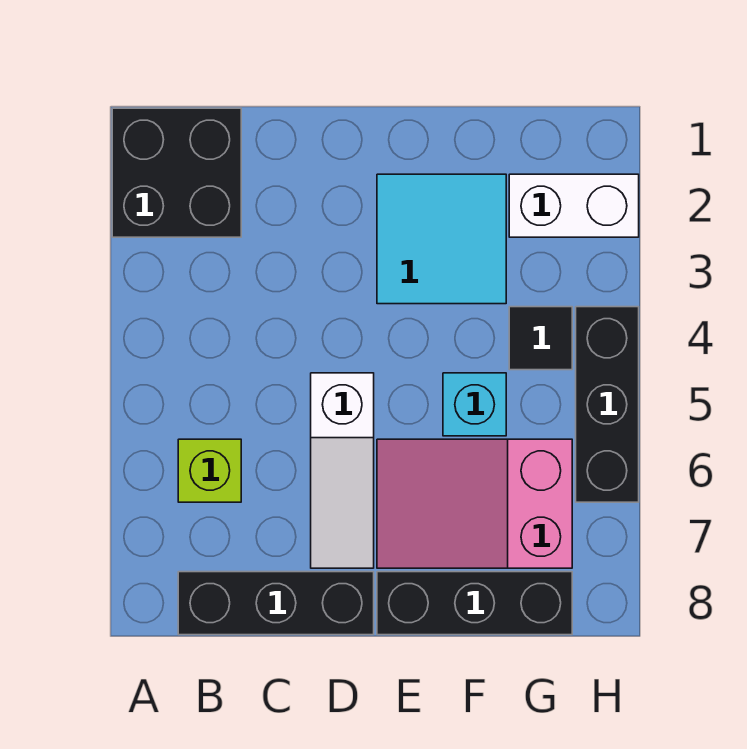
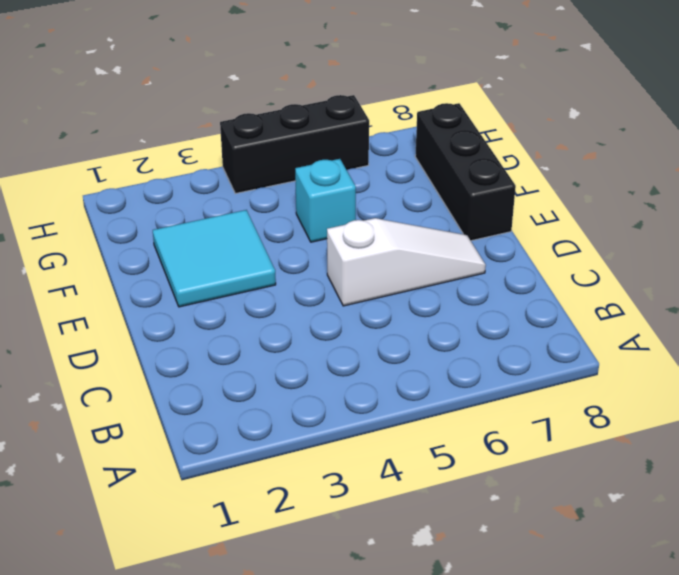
none -> black brick A1:B2 level 1
none -> lime brick B6 level 1

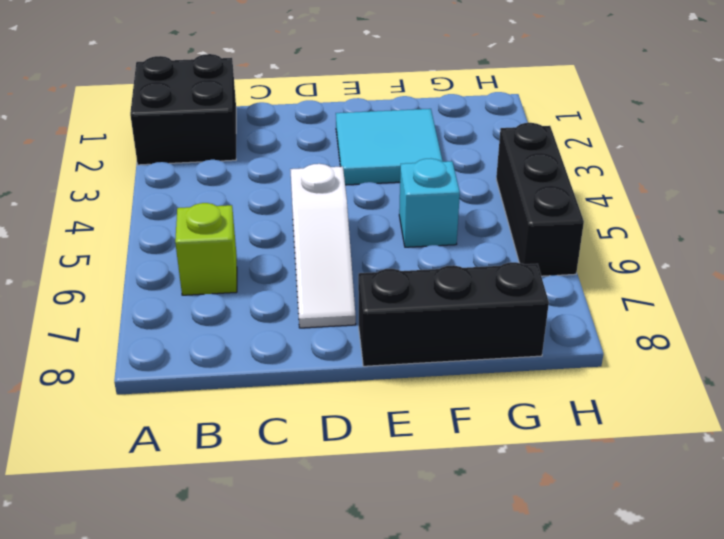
none -> black brick B8:D8 level 1
none -> pink slope E6:G7 level 1 top G

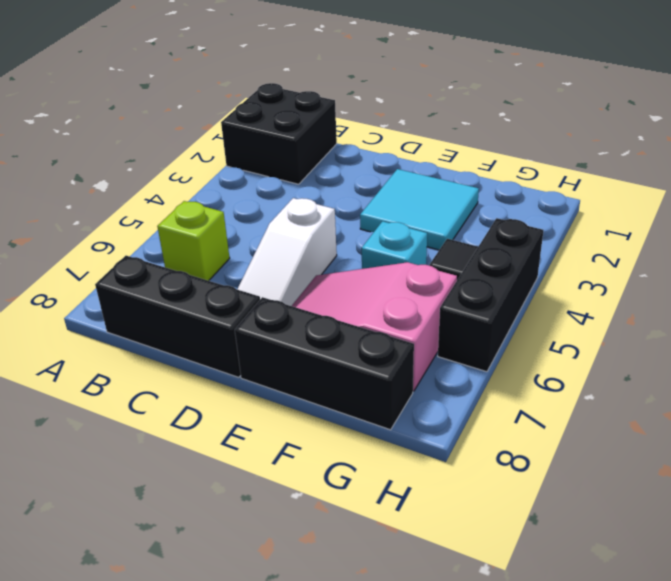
none -> white brick G2:H2 level 1

